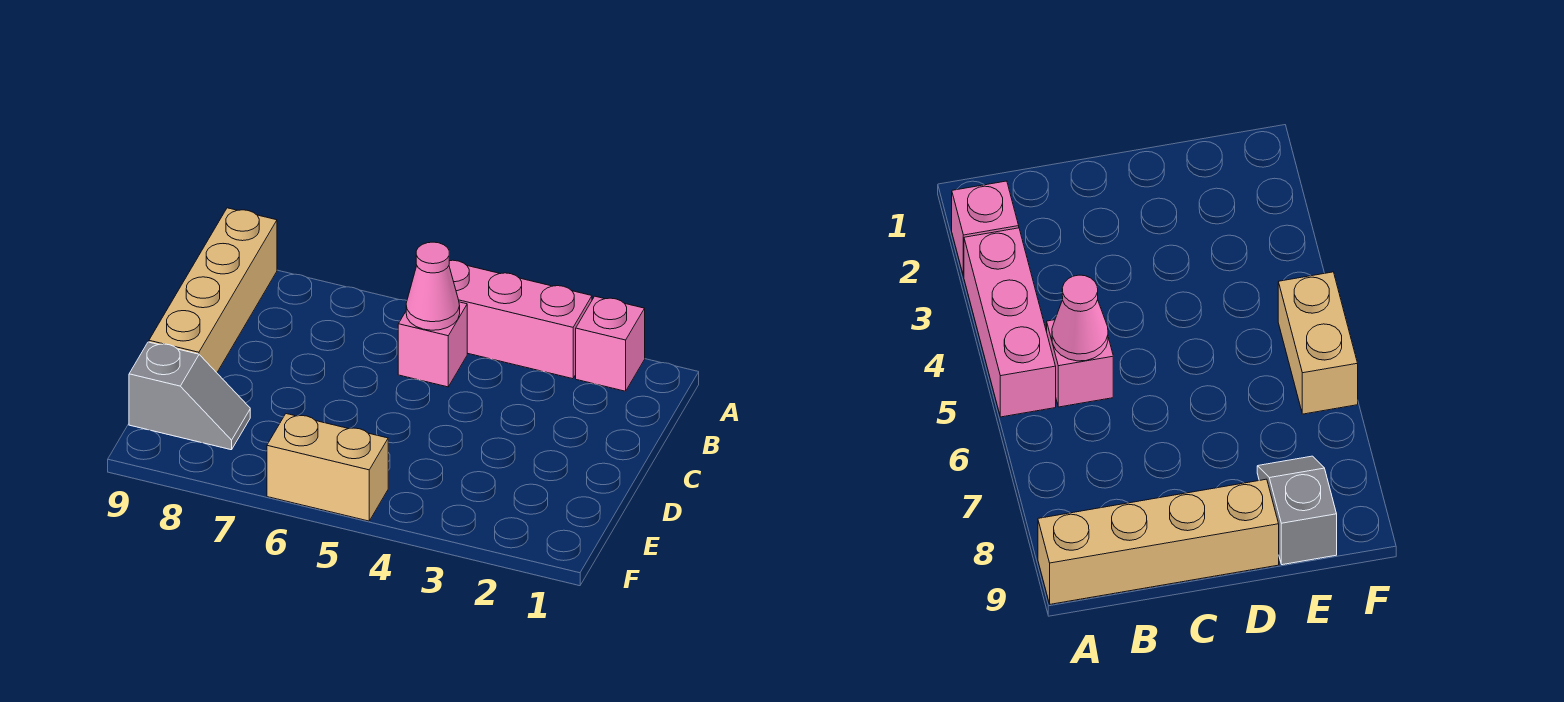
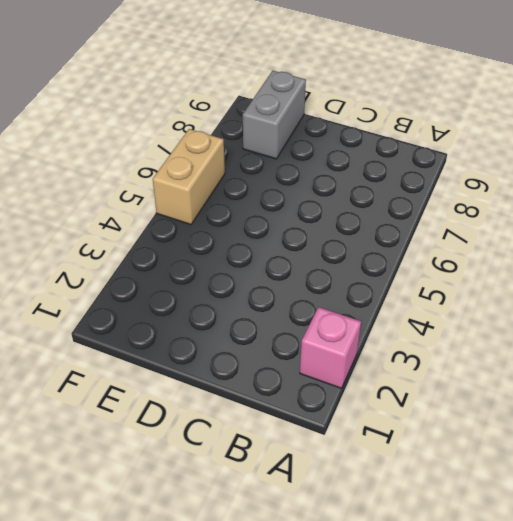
grey brick E8:E9 level 1 -> grey slope E8:E9 level 1 top 9
none -> pink brick A3:A5 level 1
none -> tan brick A9:D9 level 1

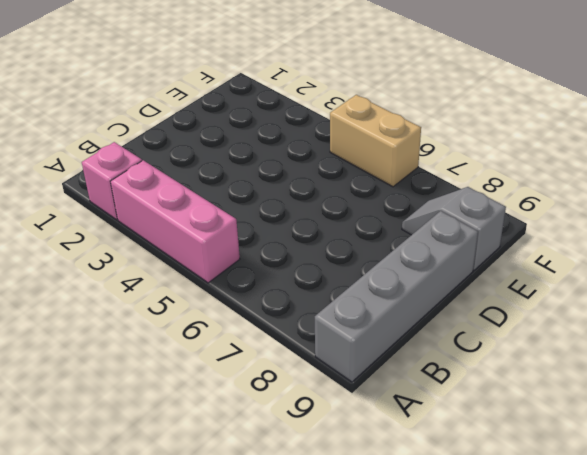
grey brick A9:D9 level 1 -> tan brick A9:D9 level 1
none -> pink brick B5 level 1
none -> pink cone B5 level 2

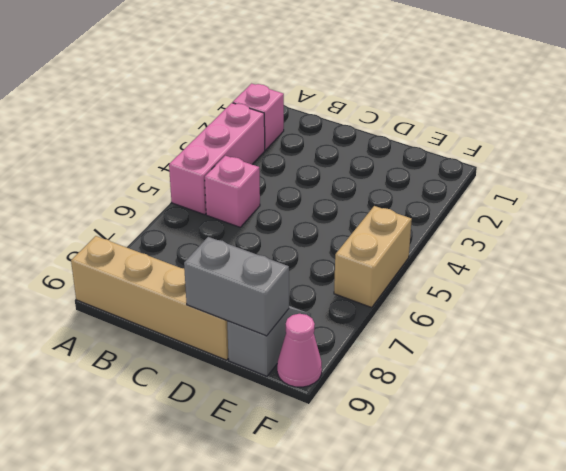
grey brick D9:E9 level 2 -> none
pink cone F9 level 1 -> pink cone B5 level 2

